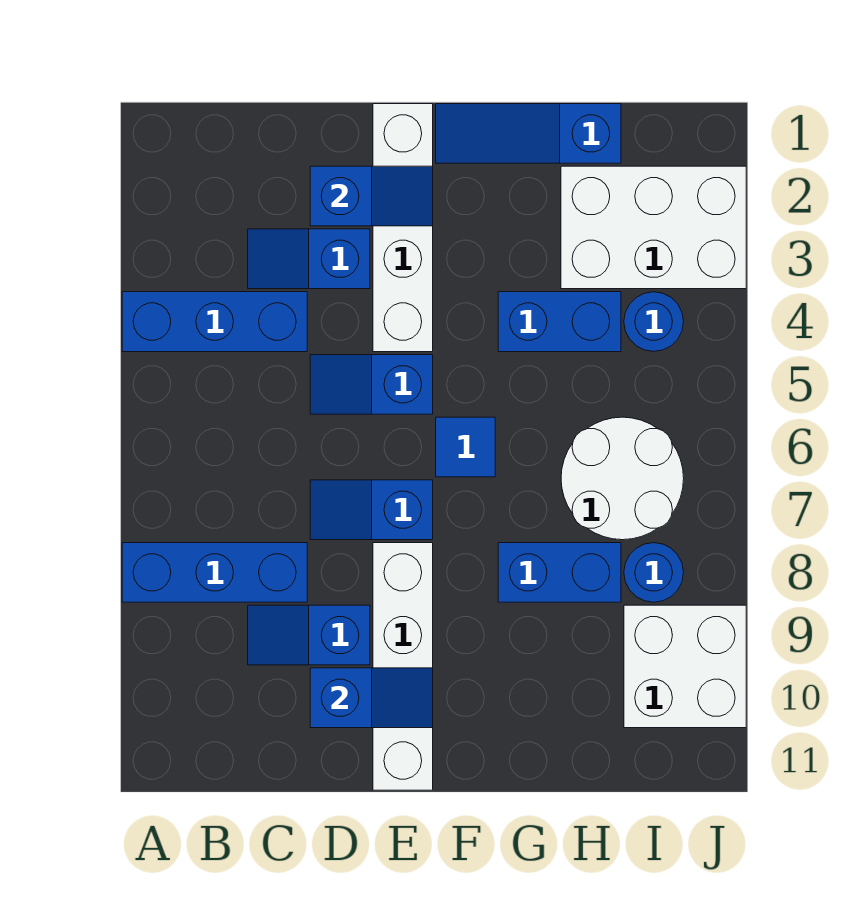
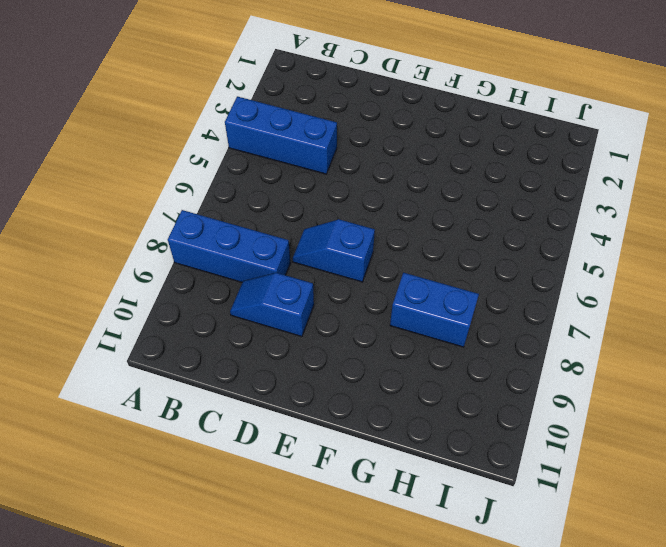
none -> blue slope C3:D3 level 1 top D
none -> blue slope D5:E5 level 1 top E
none -> white brick E1:E4 level 1

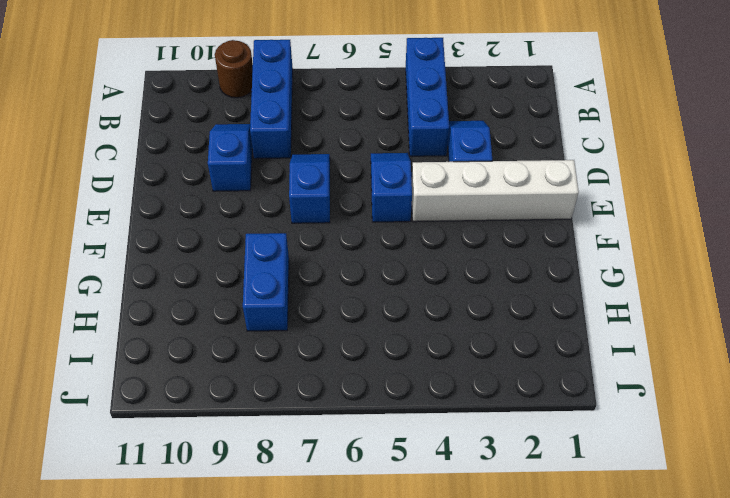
brown round brick A9 level 1 -> none
none -> white brick E8:E11 level 1
none -> blue slope F1:H1 level 1 top H
none -> blue tile F6 level 1

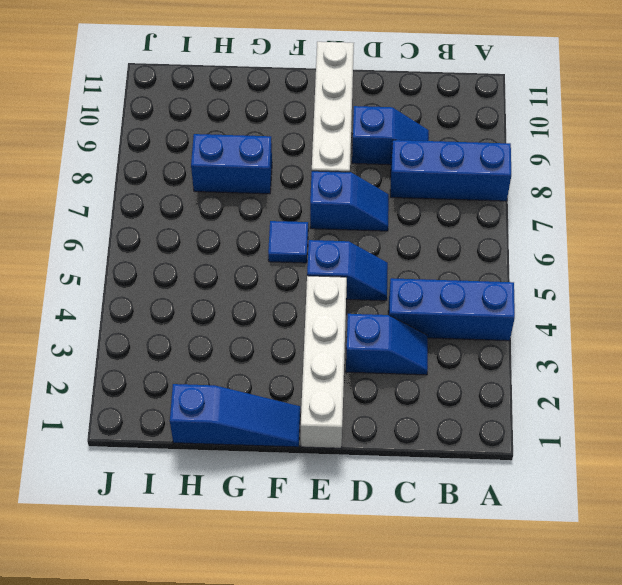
none -> blue brick G4:H4 level 1
none -> white brick H2:J3 level 1
none -> white round brick H6:I7 level 1

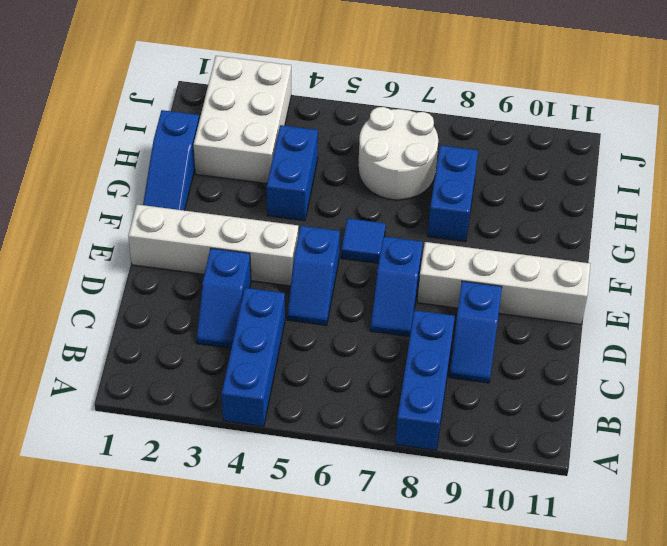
none -> blue round brick I4 level 1
none -> blue round brick I8 level 1
none -> white brick I9:J10 level 1

